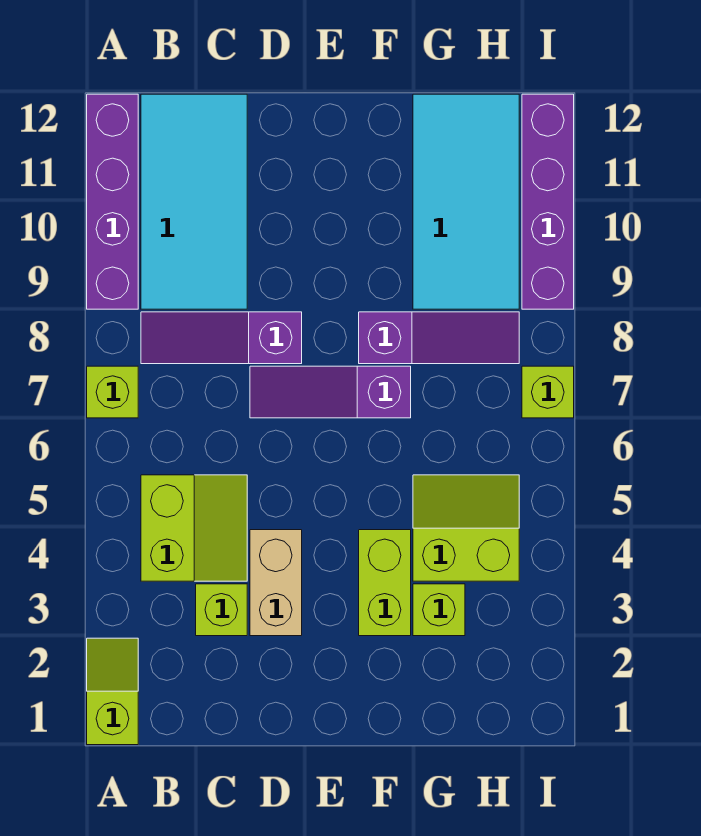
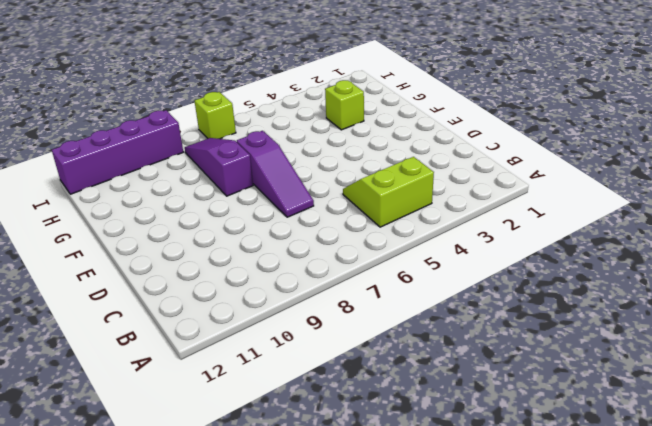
none -> lime slope A1:A2 level 1 top 1
none -> lime brick A7 level 1
none -> purple brick A9:A12 level 1

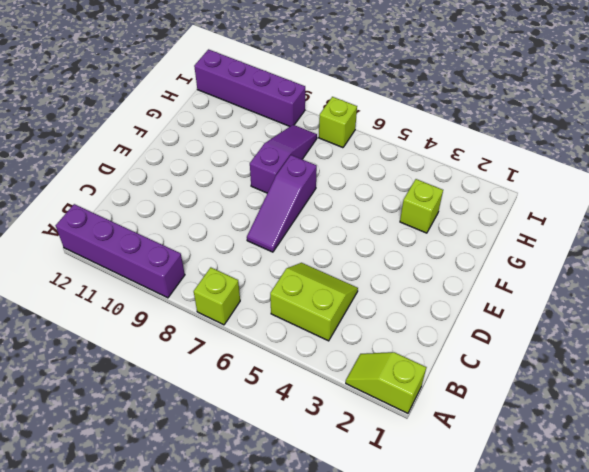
none -> purple slope B8:D8 level 1 top D
none -> cyan tile B9:C12 level 1
none -> lime brick C3 level 1

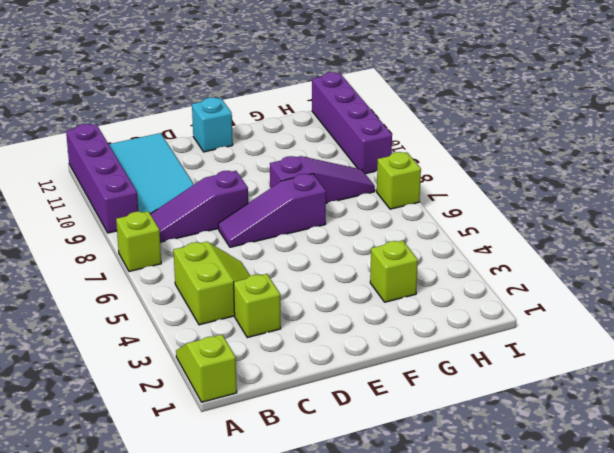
cyan brick E12 level 1 -> none
none -> tan brick D3:D4 level 1
none -> lime brick F3:F4 level 1
none -> lime slope G4:H5 level 1 top 4

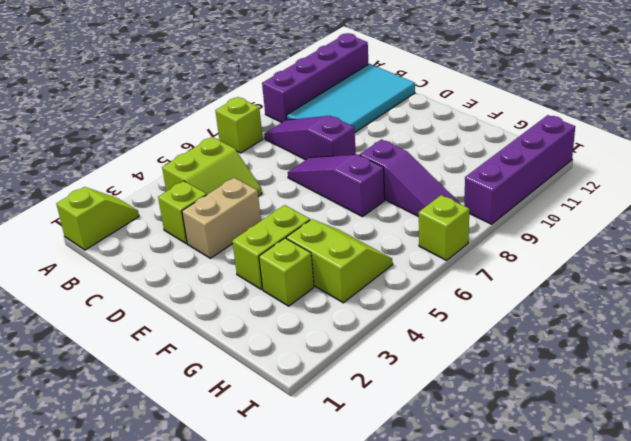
none -> cyan tile G9:H12 level 1

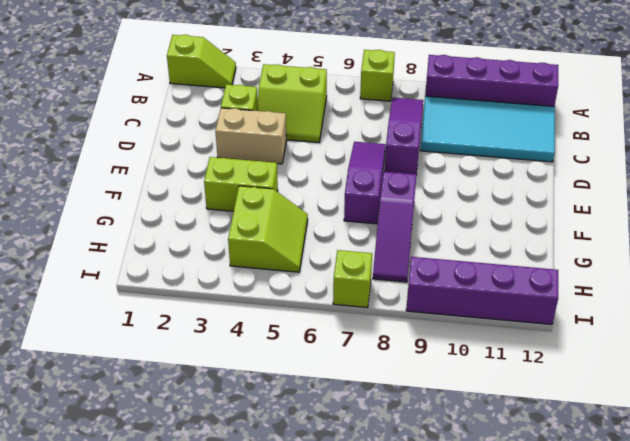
none -> lime brick G3 level 1
none -> cyan tile G9:H12 level 1

